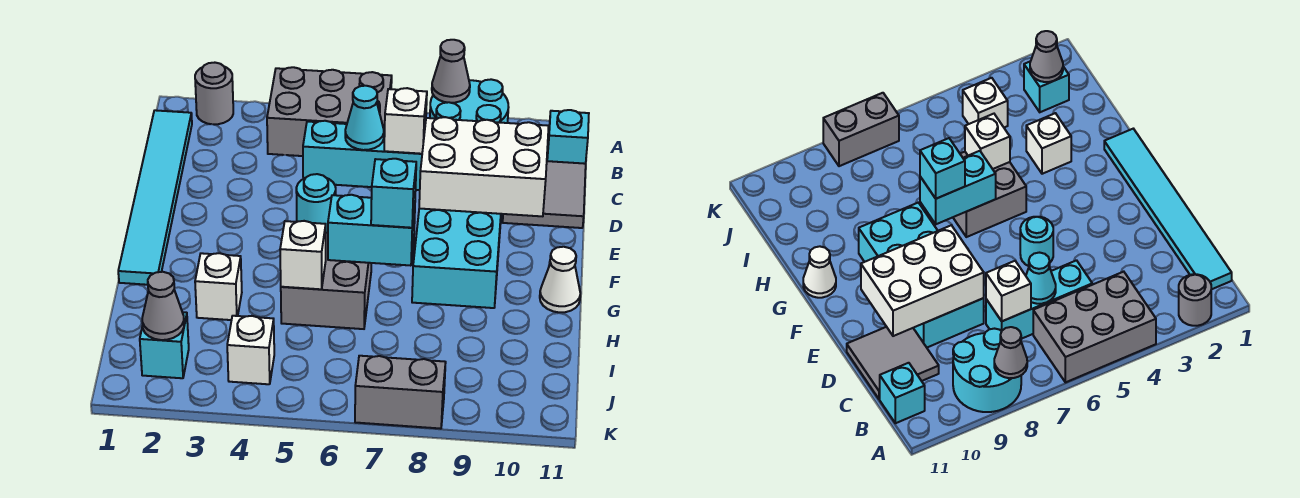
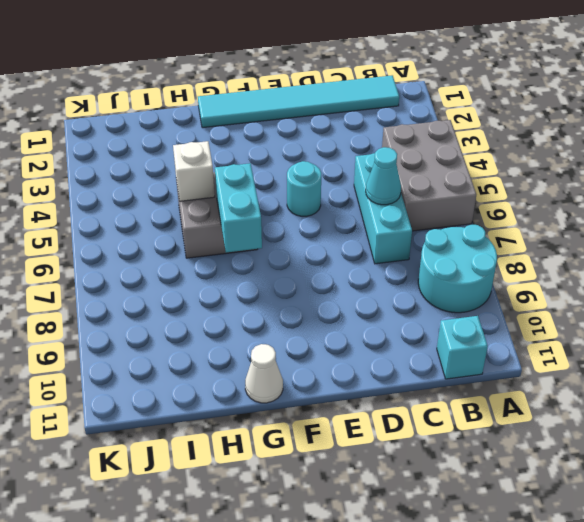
none -> grey round brick A2 level 1
none -> grey tile C10:D11 level 1
none -> cyan brick D8:G9 level 1

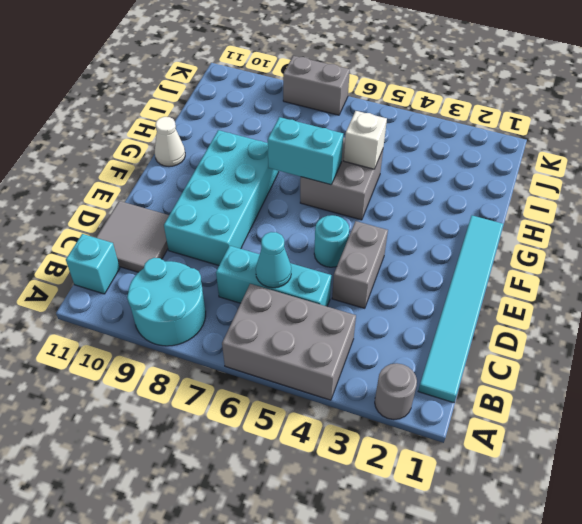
grey brick D4:E4 level 1 -> none
none -> white brick H3 level 1
none -> cyan brick J2 level 1
none -> white brick J4 level 1

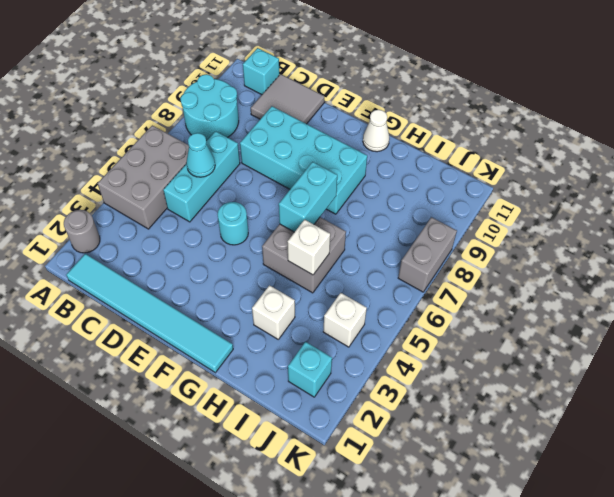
none -> grey cone A8 level 2
none -> white brick C7 level 2
none -> white brick D8:E10 level 2

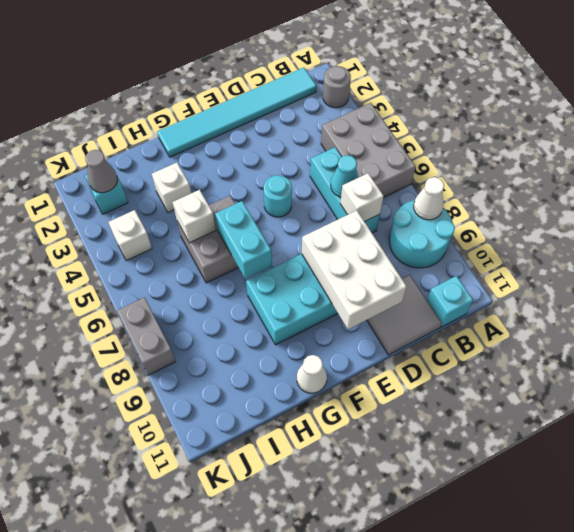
white cone A8 level 2 -> grey cone A8 level 2
none -> cyan brick G7 level 3

